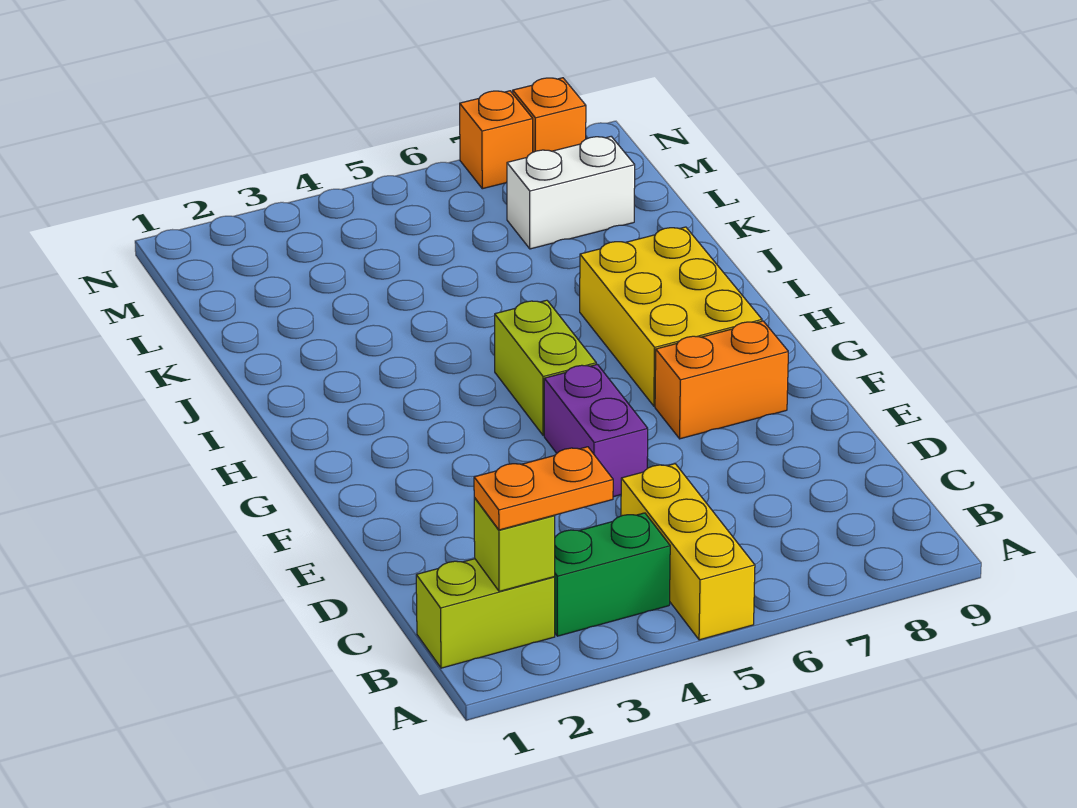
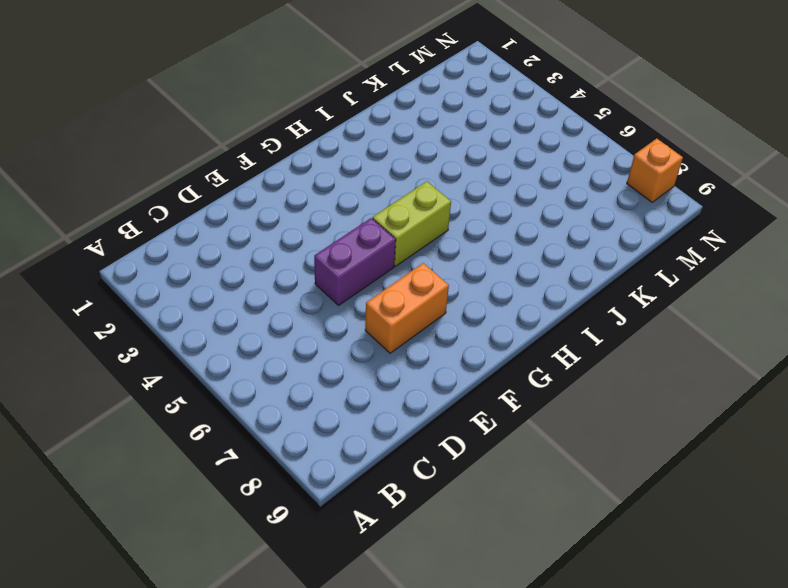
orange brick E7:F7 level 1 -> orange brick F7:F8 level 1
none -> yellow brick A5:C5 level 1
none -> lime brick B1:B2 level 1
none -> green brick B3:B4 level 1

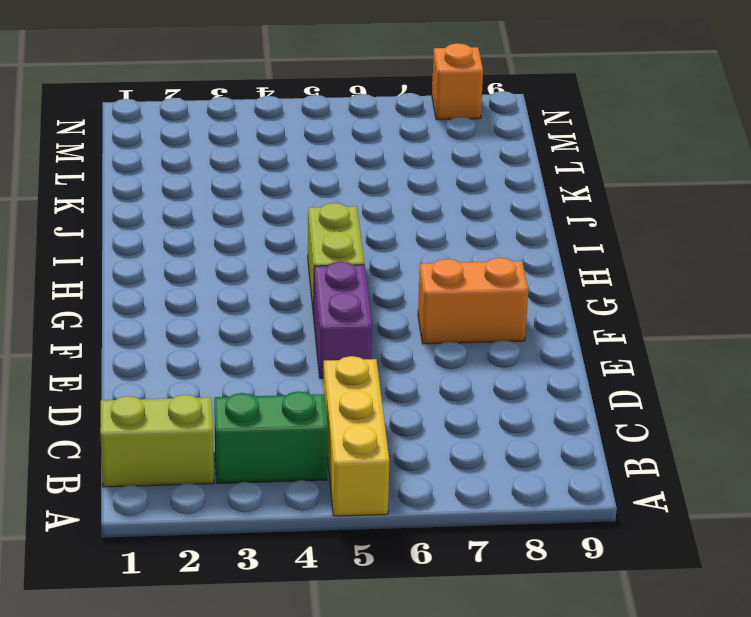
none -> yellow brick G7:I8 level 1
none -> white brick L7:L8 level 1
none -> orange brick N7 level 1

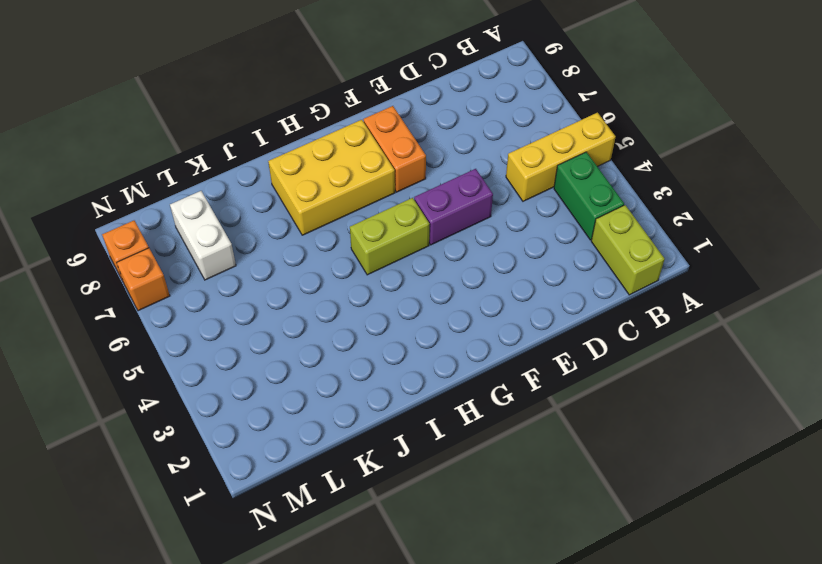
none -> lime brick B2 level 2
none -> orange plate B2:B3 level 3

